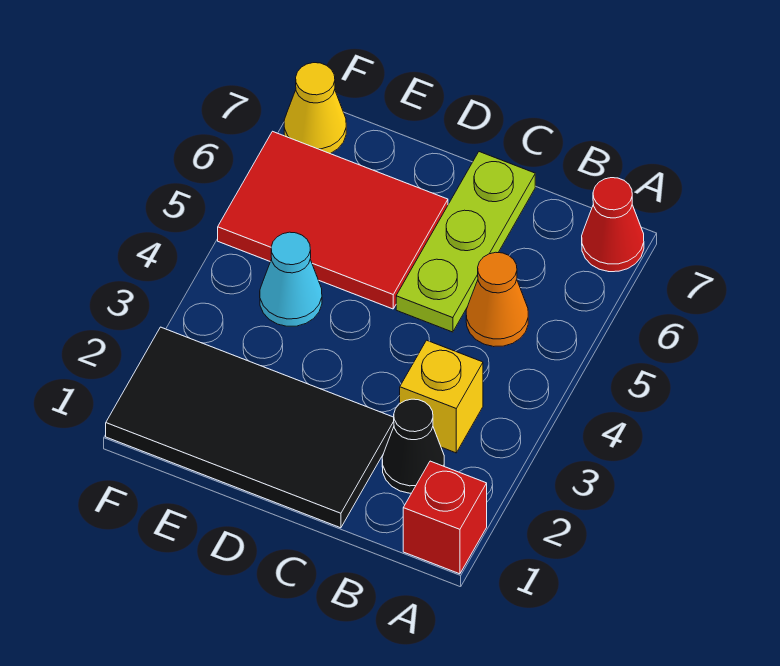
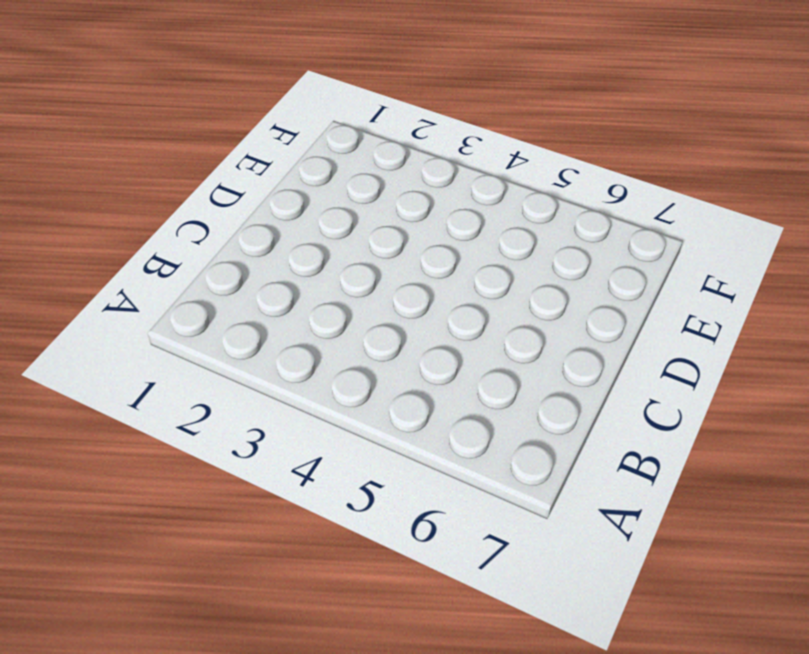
none -> red brick A1 level 1
none -> red cone A7 level 1

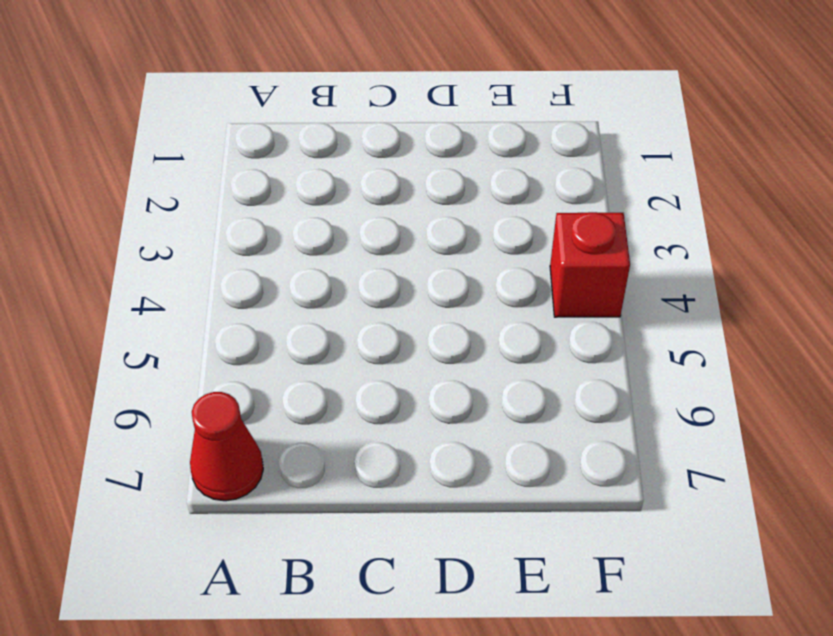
red brick F4 level 1 -> red brick A1 level 1
none -> black cone B2 level 1
none -> yellow brick B3 level 1

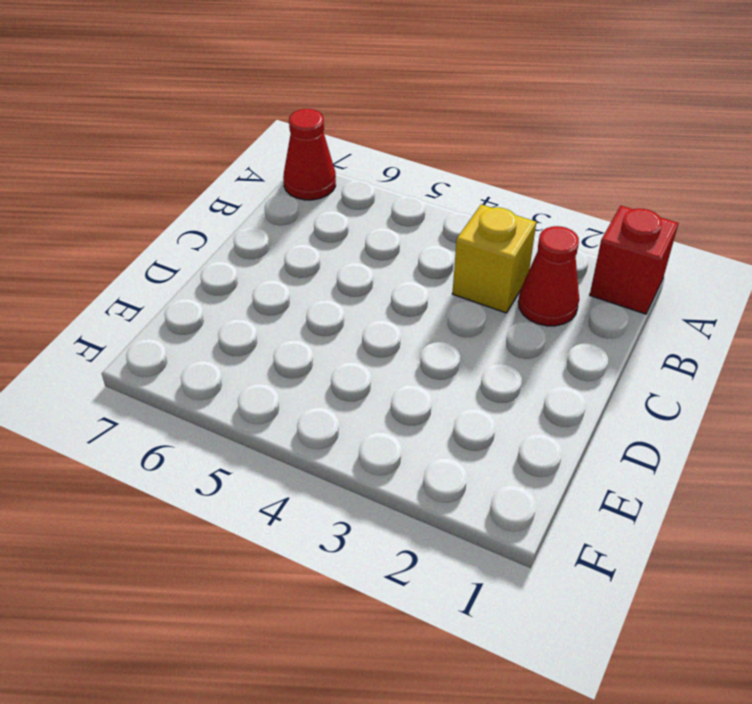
red cone B2 level 1 -> black cone B2 level 1
none -> orange cone B5 level 1
none -> black tile C1:F2 level 1

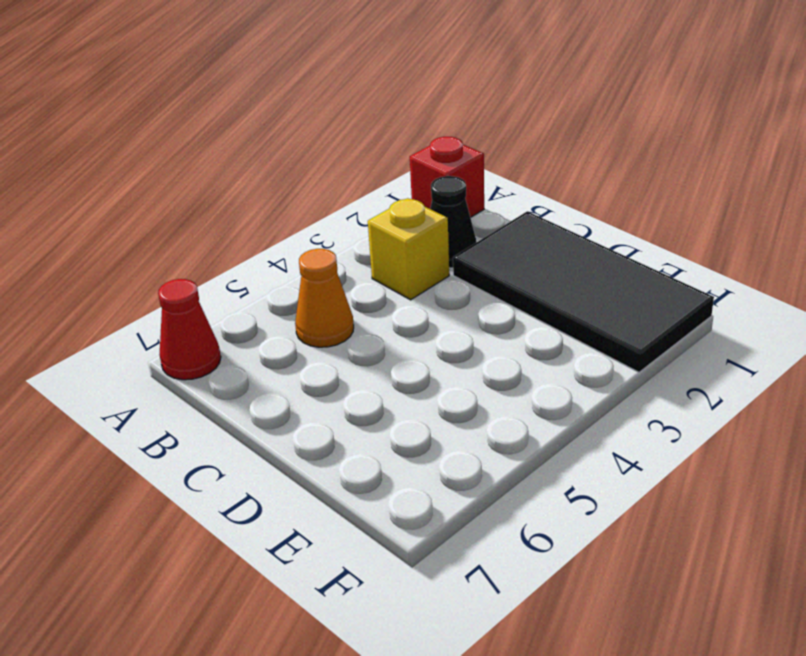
none -> lime plate C5:C7 level 1
none -> red tile D5:F6 level 1

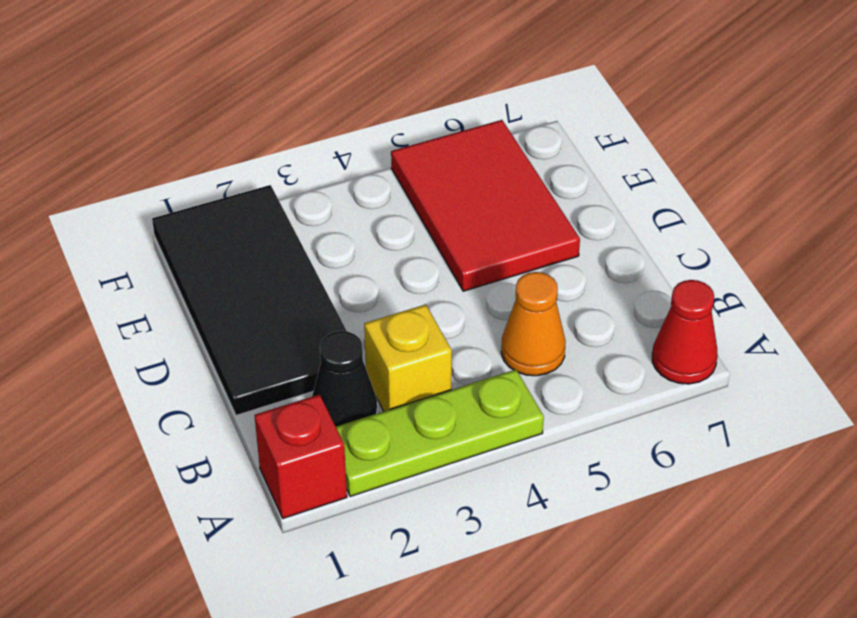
lime plate A2:A4 level 1 -> lime plate C5:C7 level 1
none -> cyan cone E4 level 1
none -> yellow cone F7 level 1

